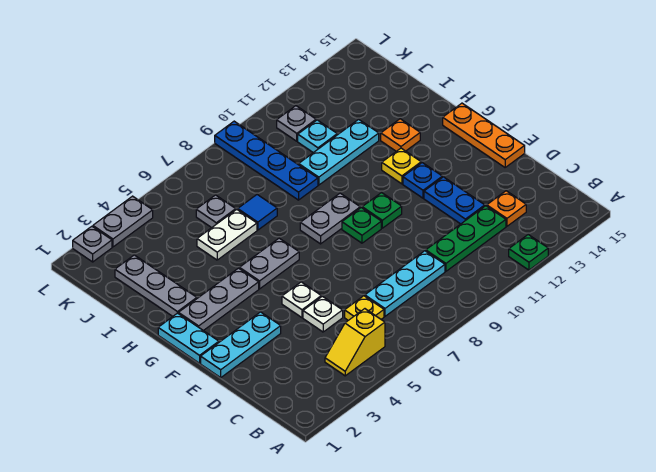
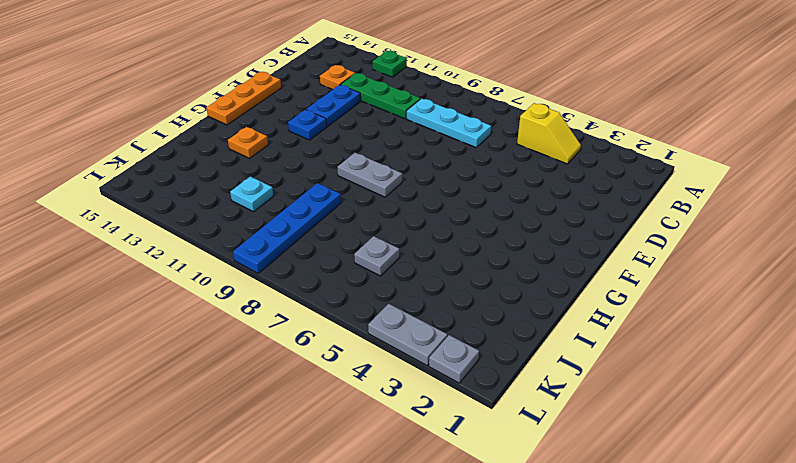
none -> yellow plate C6 level 1
none -> white plate D5 level 1
none -> cyan plate E1:E3 level 1
none -> white plate E5 level 1

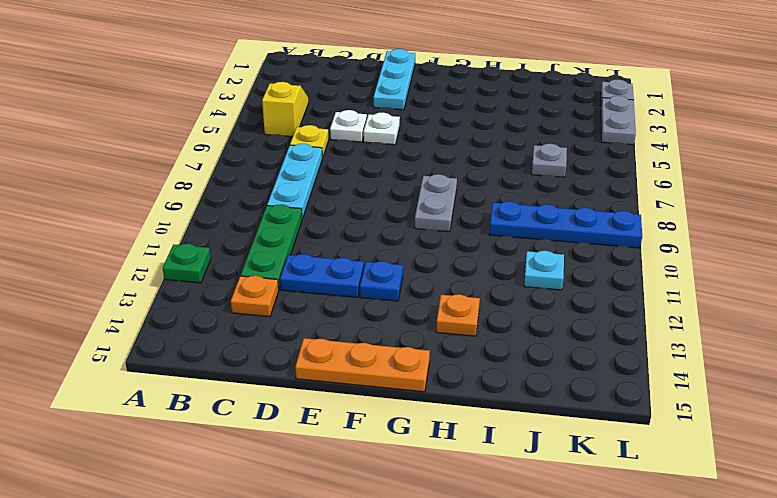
none -> cyan plate F1:G1 level 1
none -> green plate F9 level 1
none -> green plate F10 level 1
none -> grey plate G2:G4 level 1

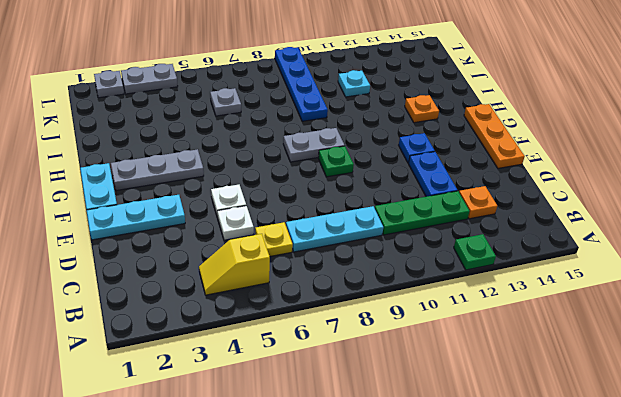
none -> green plate F10 level 1
none -> grey plate G5:G6 level 1
none -> yellow plate G12 level 1
none -> grey plate H2:J2 level 1

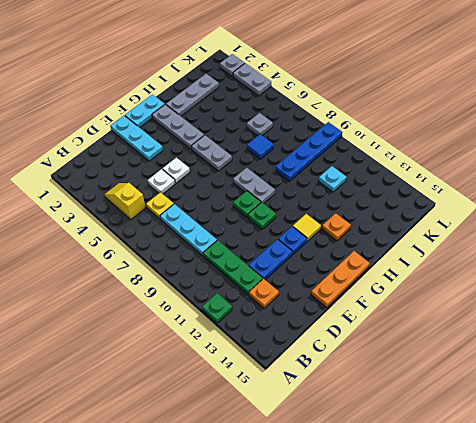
yellow tile G12 level 1 -> yellow plate G12 level 1
none -> white plate I5:I6 level 1
none -> cyan plate I10:I12 level 1
none -> grey plate K11 level 1

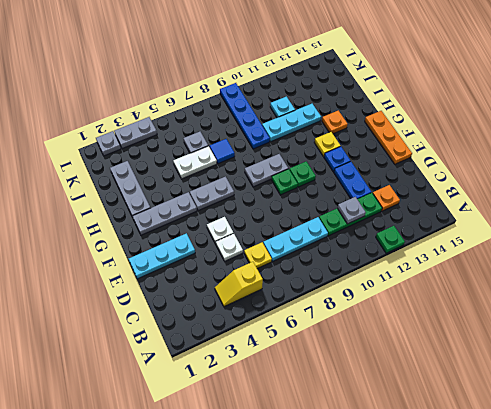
grey plate C11 level 2 -> grey plate K11 level 1
none -> cyan plate F1:G1 level 1

